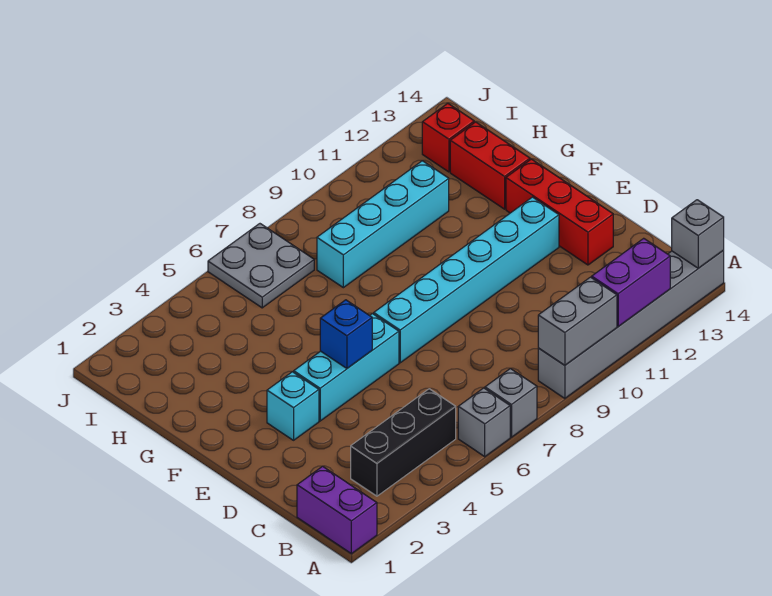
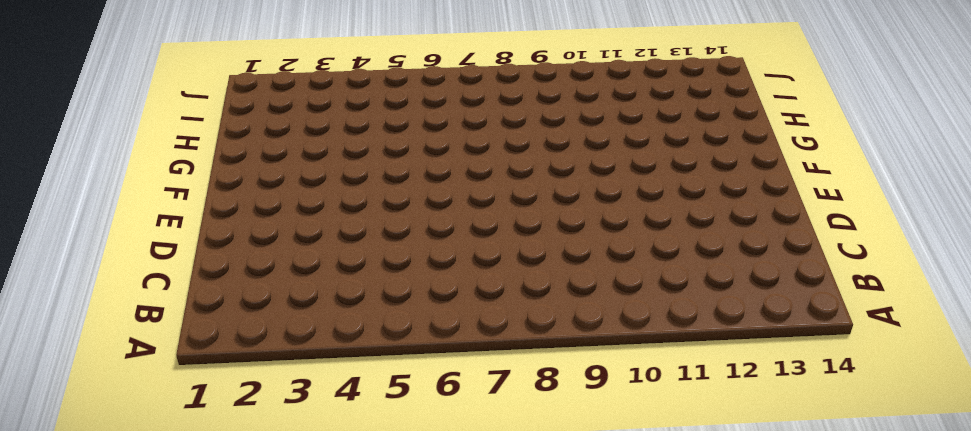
none -> purple brick A1:B1 level 1
none -> grey brick A6 level 1
none -> grey brick A7 level 1

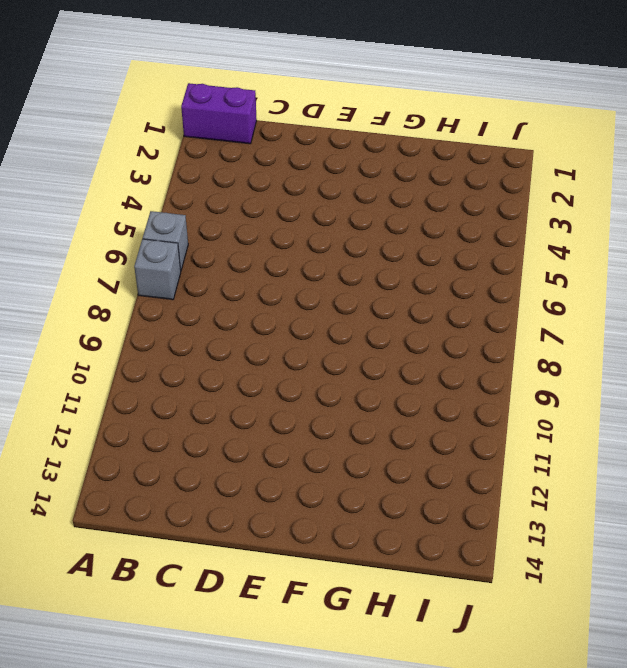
none -> grey brick A9:A14 level 1
none -> black brick B3:B5 level 1
none -> red brick D13:F13 level 1

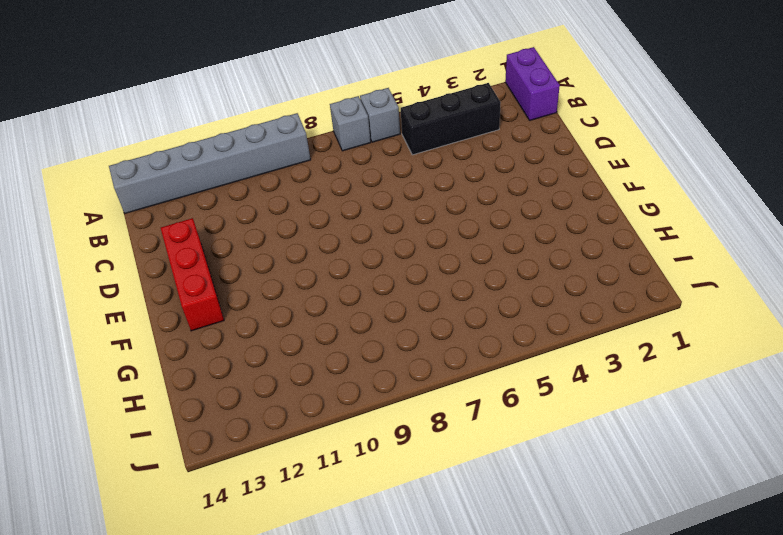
none -> cyan brick E3 level 1
none -> cyan brick E4:E6 level 1
none -> cyan brick E7:E12 level 1

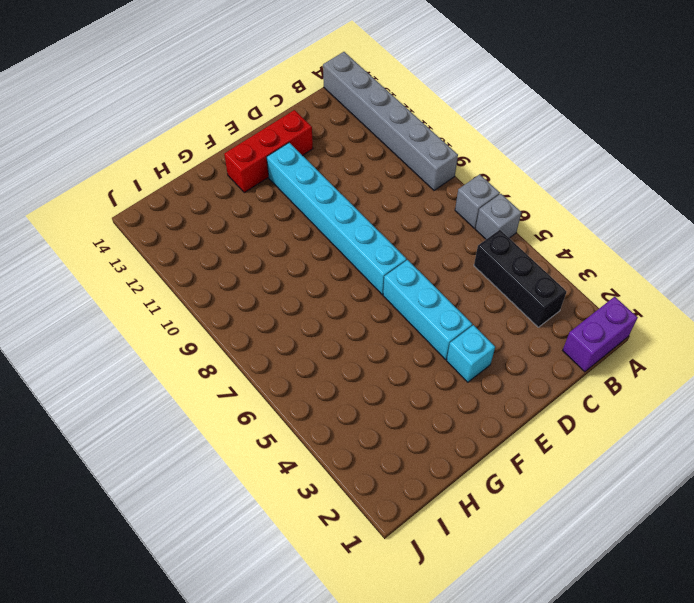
none -> red brick G13:H13 level 1
none -> cyan brick H8:H11 level 1
none -> grey plate I6:J7 level 1

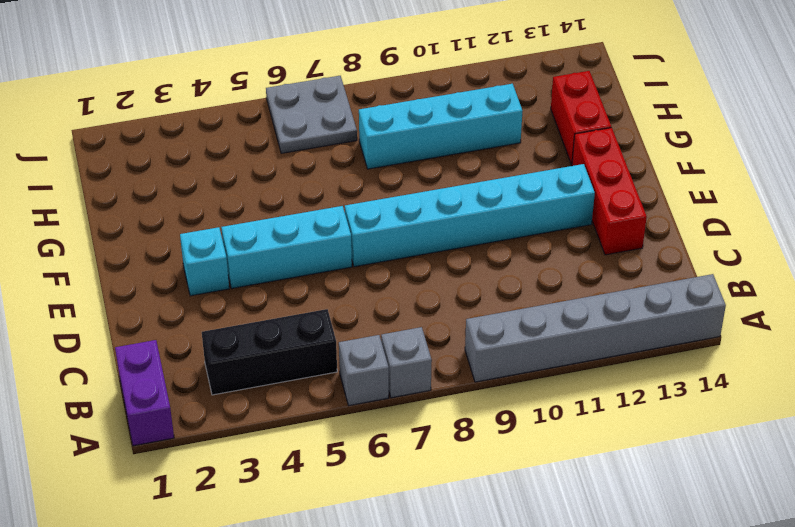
none -> red brick I13 level 1
none -> grey brick A9:A10 level 2
none -> purple brick A11:A12 level 2

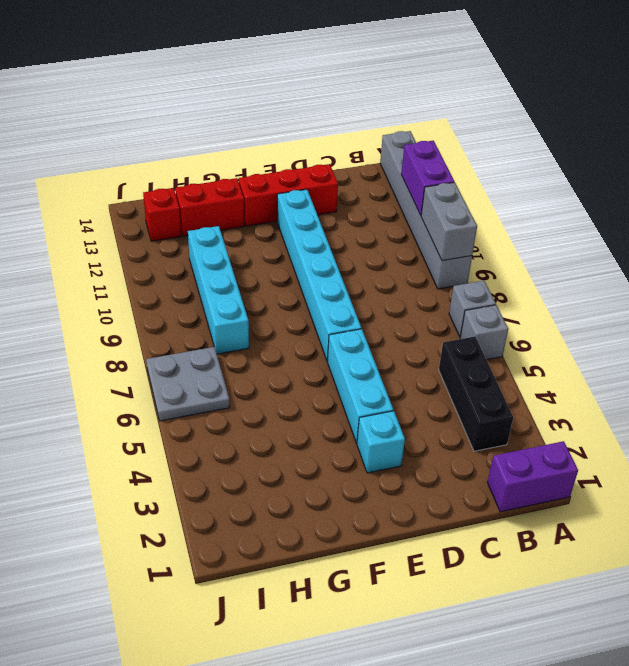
none -> grey brick A14 level 2
none -> blue brick E5 level 2

